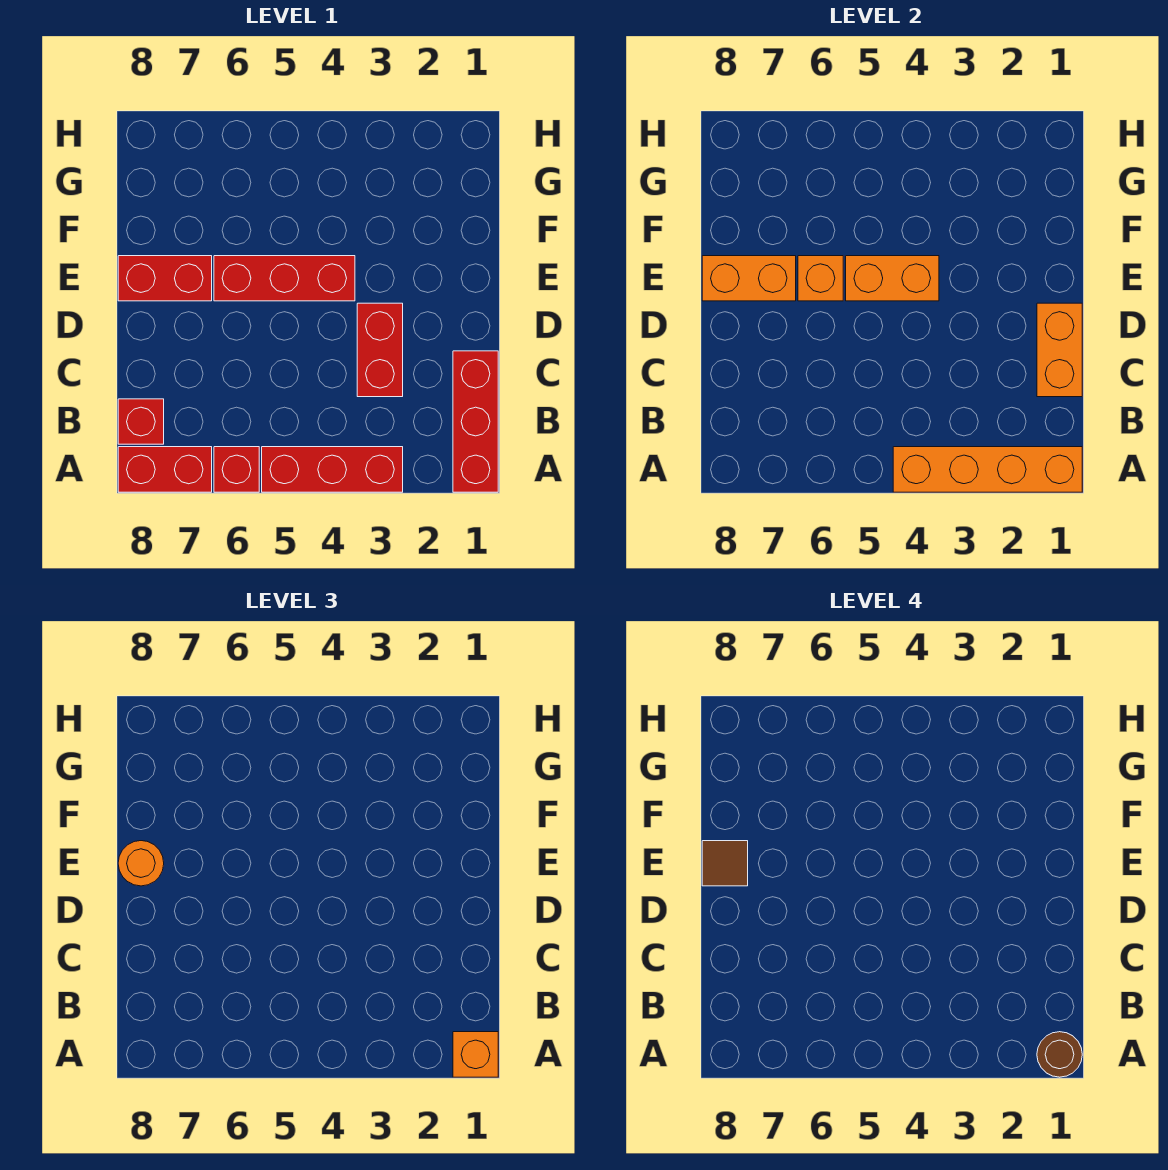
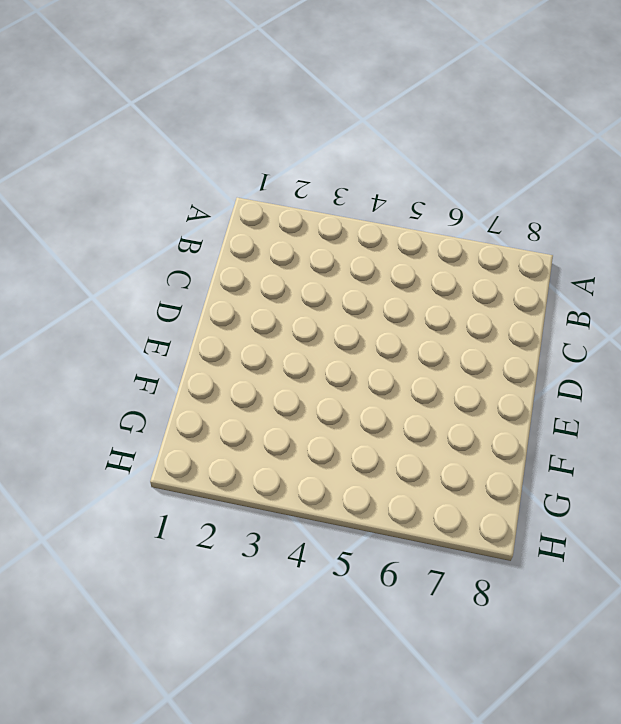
none -> red brick A1:C1 level 1
none -> red brick A3:A5 level 1
none -> red brick A6 level 1

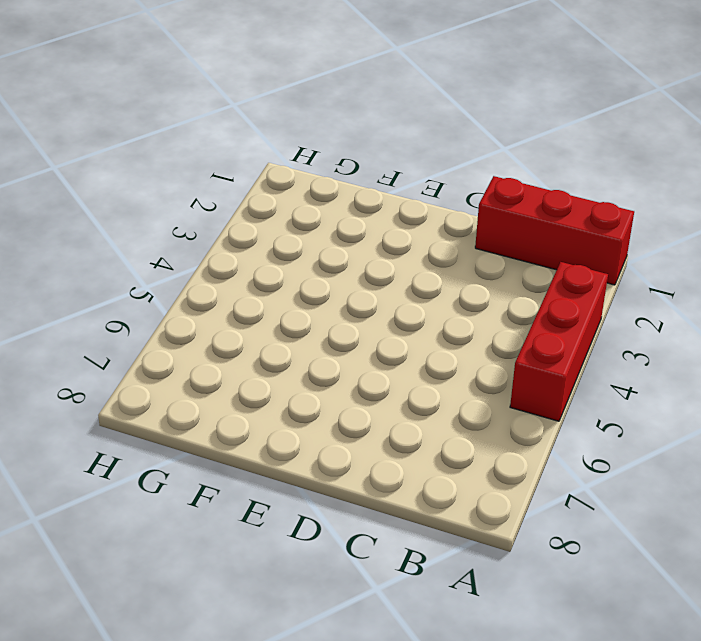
none -> red brick A6 level 1
none -> red brick A7:A8 level 1
none -> red brick B8 level 1

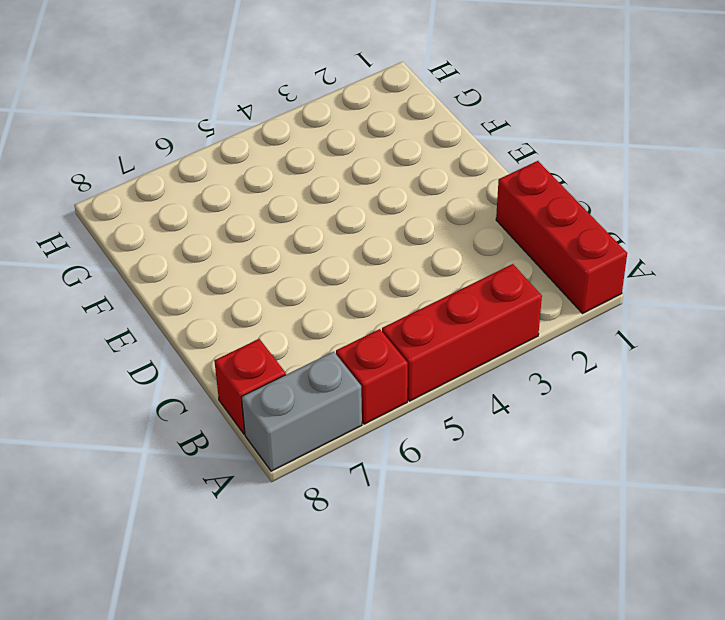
grey brick A7:A8 level 1 -> red brick A7:A8 level 1
none -> red brick C3:D3 level 1
none -> red brick E4:E6 level 1
none -> red brick E7:E8 level 1

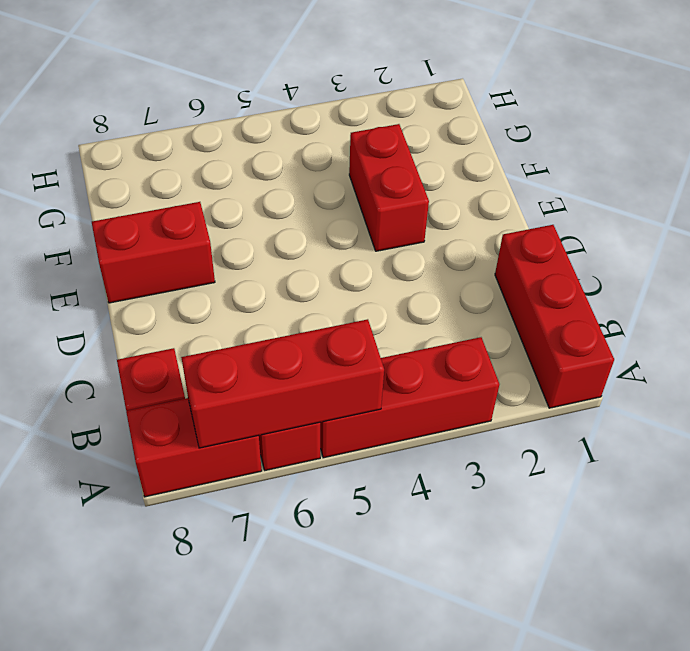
red brick A5:A7 level 2 -> red brick E4:E6 level 1
red brick E3:F3 level 1 -> red brick C3:D3 level 1
none -> orange brick A1:A4 level 2
none -> orange brick C1:D1 level 2
none -> orange brick E4:E5 level 2

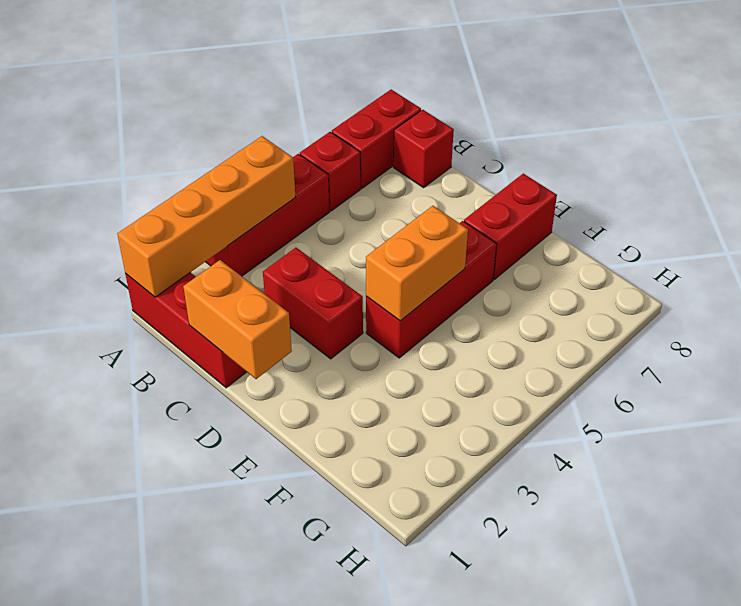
none -> orange brick E6 level 2
none -> orange brick E7:E8 level 2
none -> orange brick A1 level 3

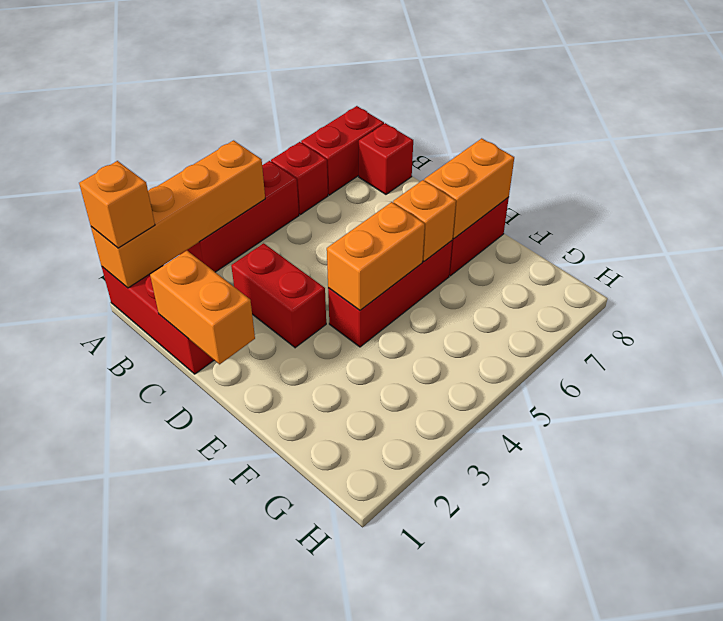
none -> orange round brick E8 level 3
none -> brown round brick A1 level 4
none -> brown tile E8 level 4

